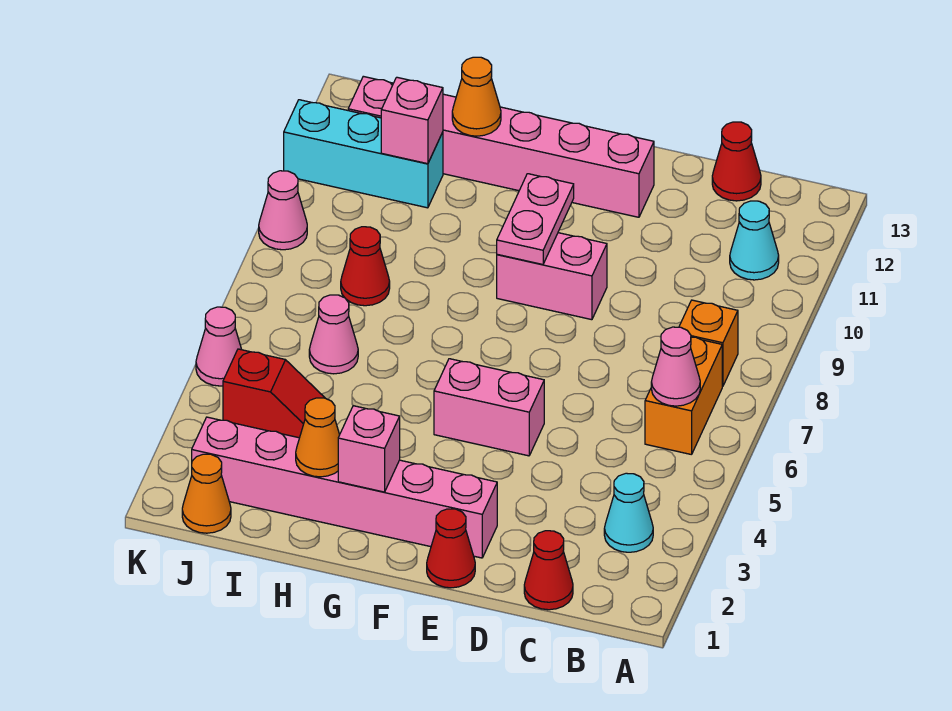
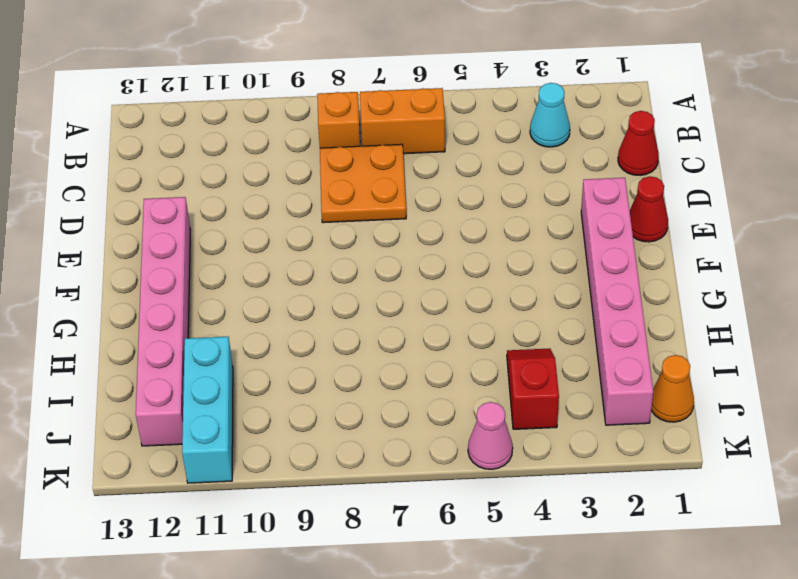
orange plate C7:D8 level 1 -> none
none -> cyan cone B11 level 1
none -> red cone C13 level 1
none -> pink brick E5:F5 level 1

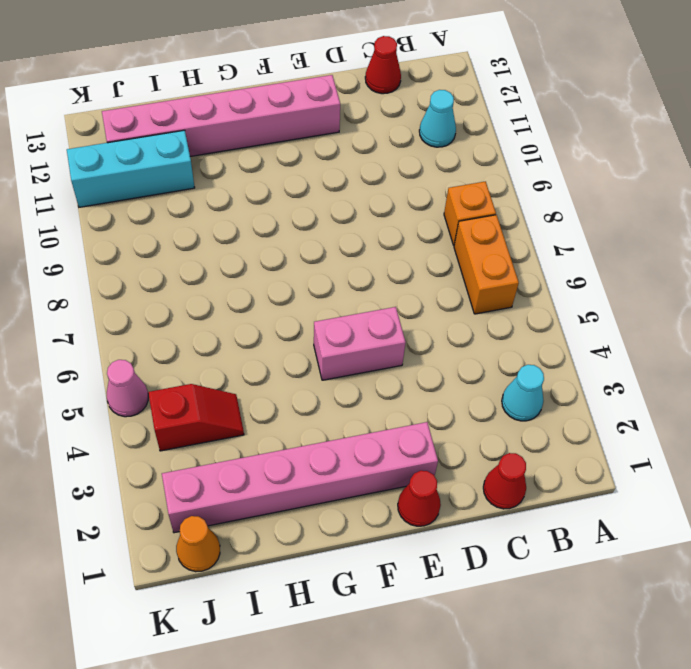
none -> pink brick E9:F9 level 1
none -> pink cone I6 level 1
none -> red cone I8 level 1

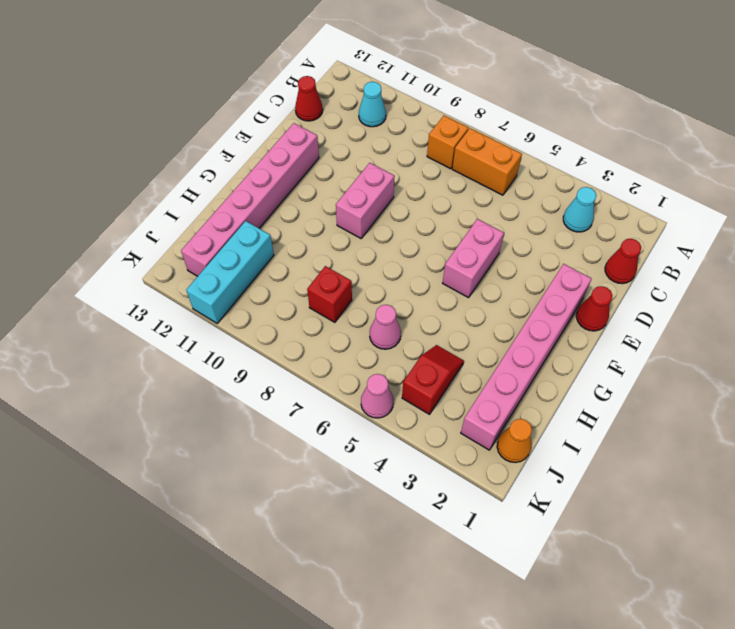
red brick I8 level 1 -> red cone I8 level 1
none -> pink cone K9 level 1
none -> pink cone B6 level 2
none -> pink plate F9:F10 level 2

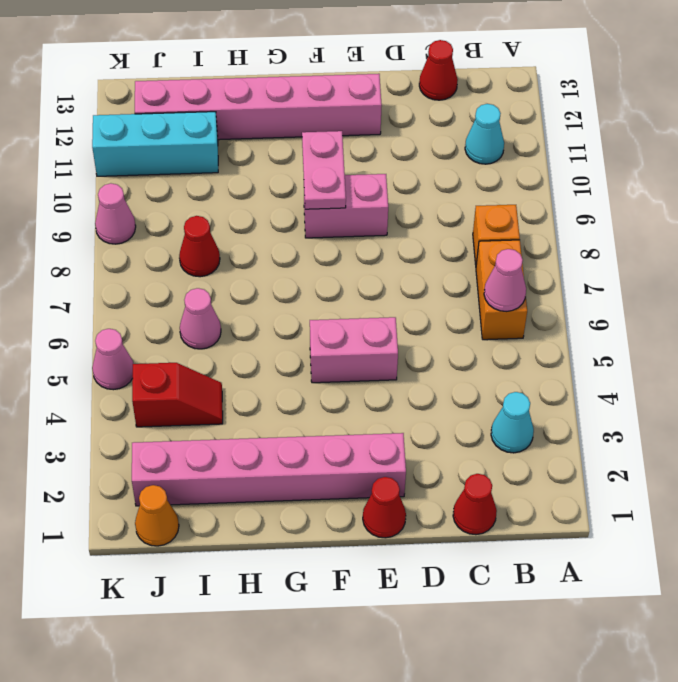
none -> pink brick G2 level 2
none -> orange cone H2 level 2
none -> orange cone H12 level 2

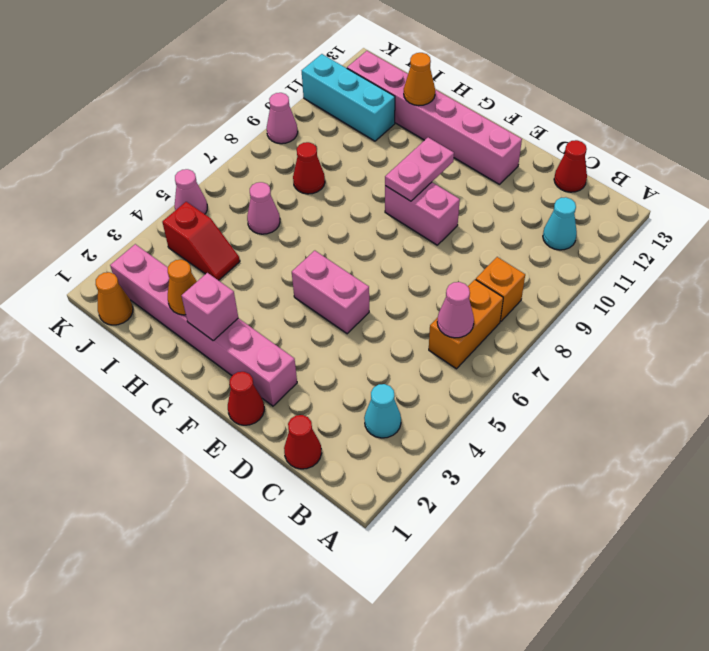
none -> pink brick I11 level 2

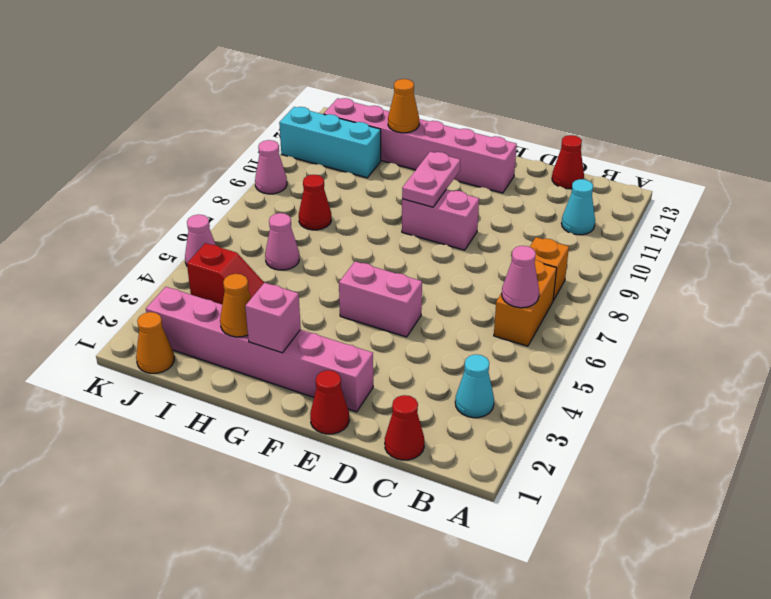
none -> pink brick I11 level 2

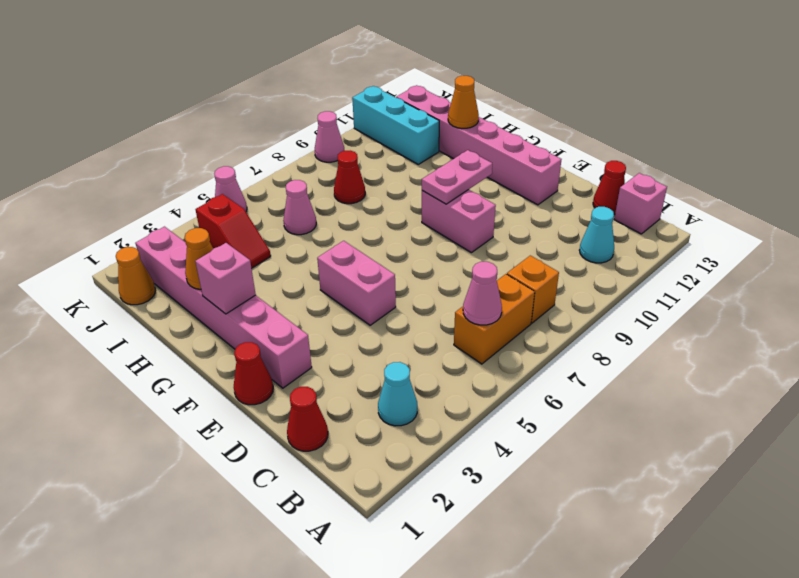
pink brick B13 level 1 -> pink brick I11 level 2

